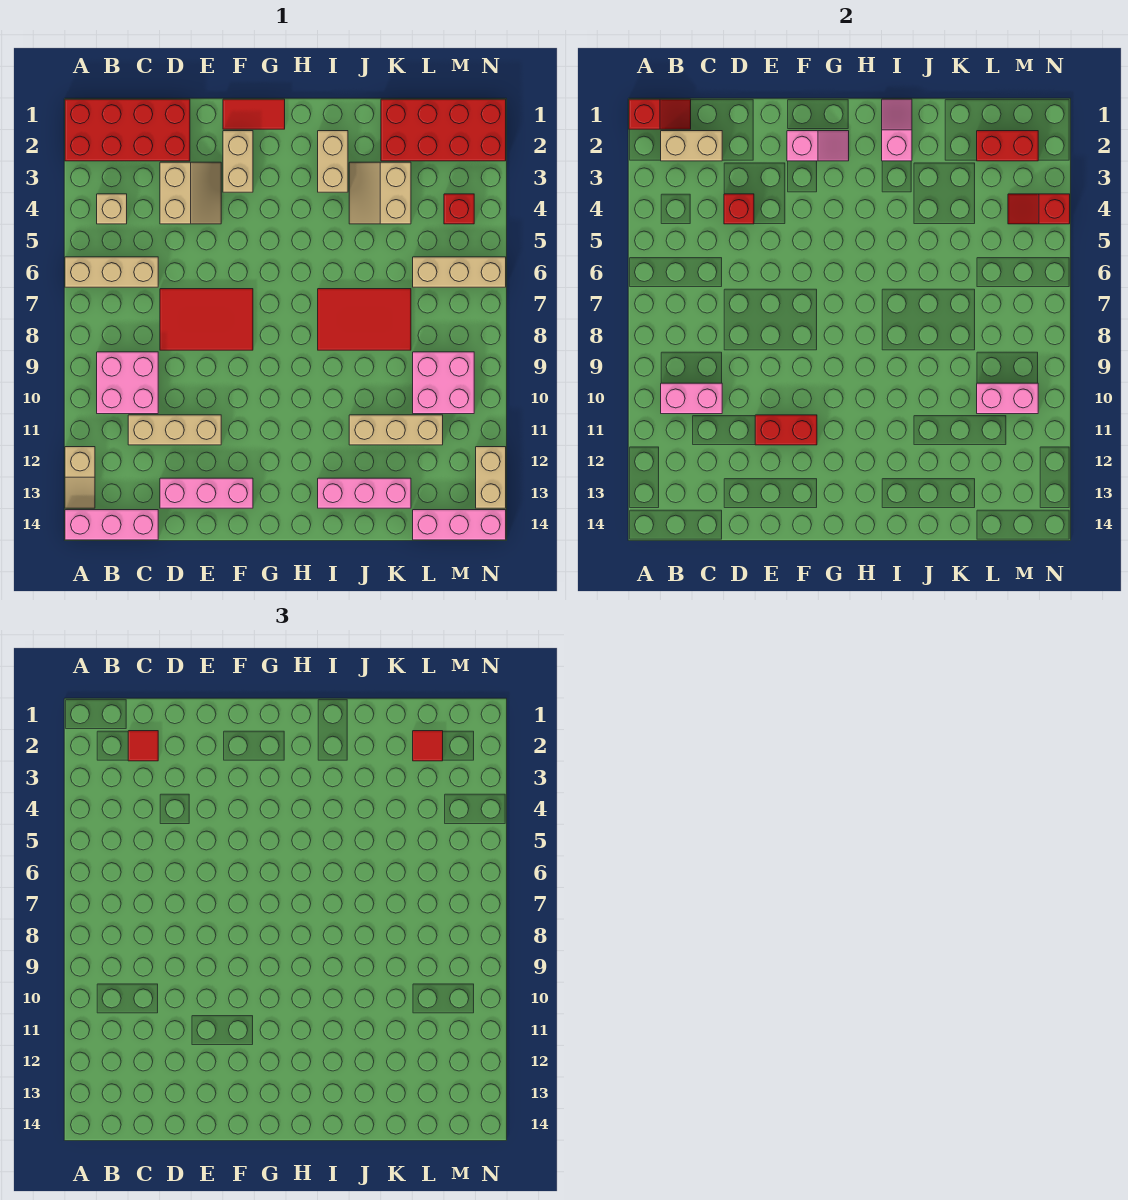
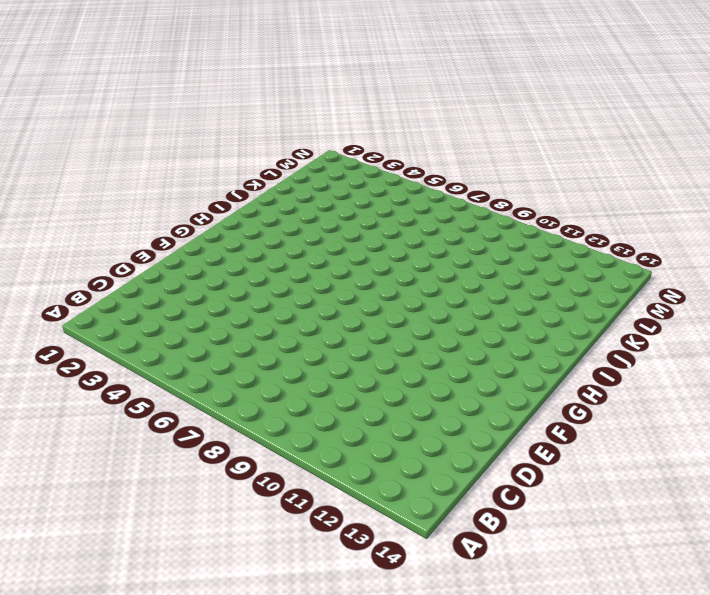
none -> red brick A1:D2 level 1
none -> tan brick A6:C6 level 1
none -> tan slope A12:A13 level 1 top 12
none -> pink brick A14:C14 level 1

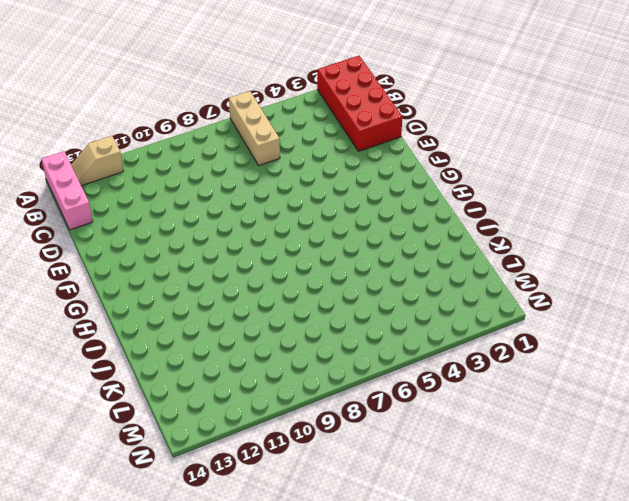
none -> tan brick B4 level 1
none -> pink brick B9:C10 level 1
none -> tan brick C11:E11 level 1
none -> tan slope D3:E4 level 1 top D

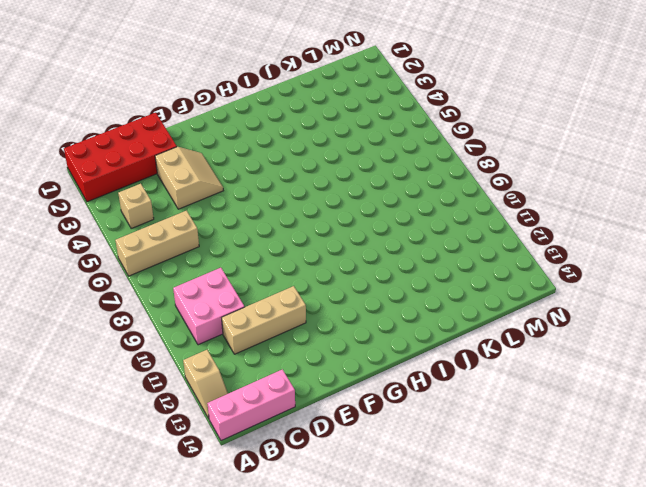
none -> red tile D7:F8 level 1
none -> pink brick D13:F13 level 1
none -> red tile F1:G1 level 1
none -> tan brick F2:F3 level 1

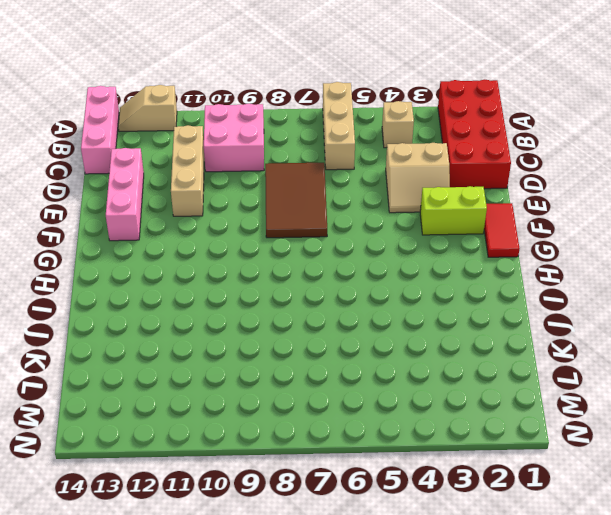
brown tile D7:F8 level 1 -> red tile D7:F8 level 1
lime brick F2:F3 level 1 -> tan brick F2:F3 level 1
none -> tan brick I2:I3 level 1
none -> red tile I7:K8 level 1
none -> pink brick I13:K13 level 1
none -> tan slope J3:K4 level 1 top K

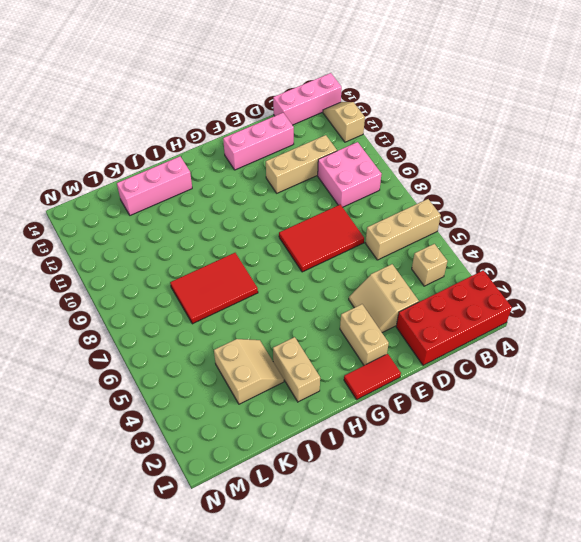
none -> tan brick J11:L11 level 1
none -> red brick K1:N2 level 1
none -> tan brick L6:N6 level 1
none -> pink brick L9:M10 level 1

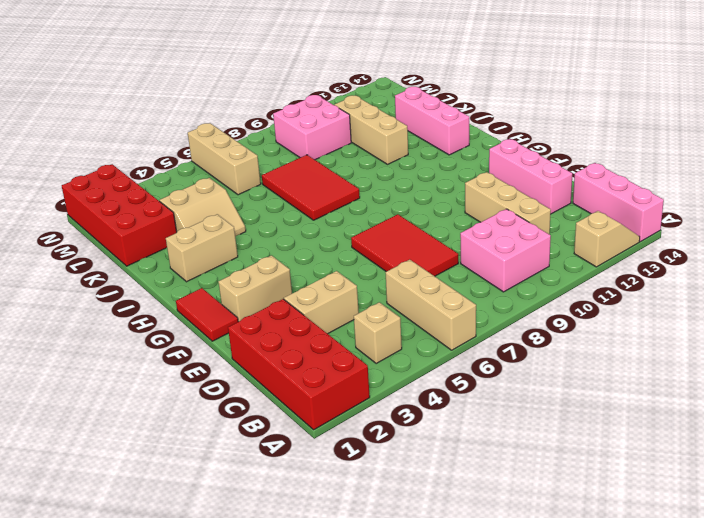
none -> pink brick L14:N14 level 1
none -> red brick M4 level 1
none -> tan brick N12:N13 level 1
none -> red slope A1:B1 level 2 top A

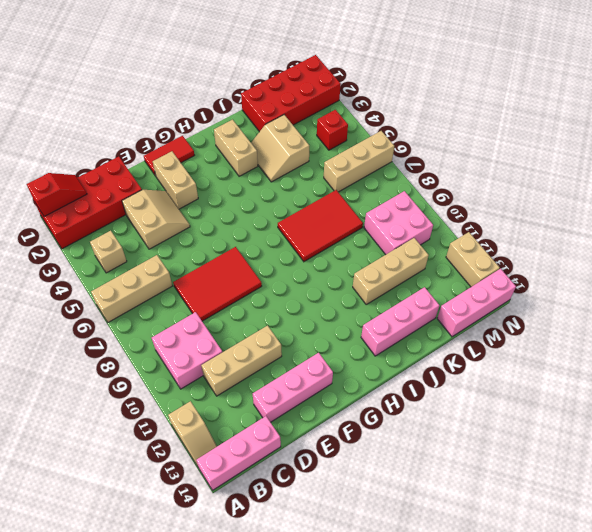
none -> tan brick B2:C2 level 2
none -> pink brick B10:C10 level 2
none -> red brick D4 level 2
none -> red brick E11:F11 level 2

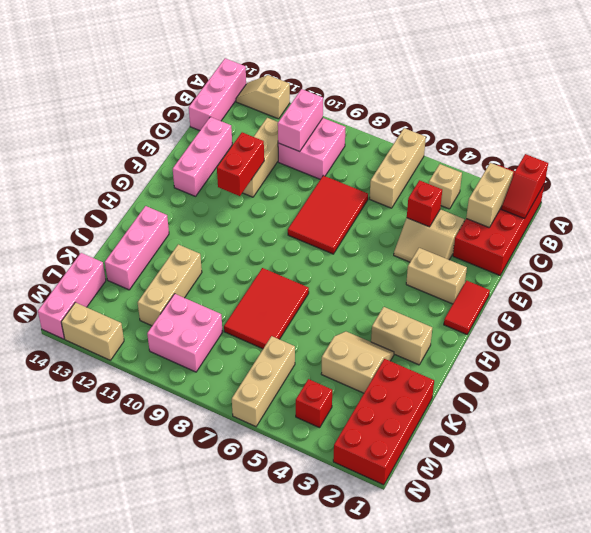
none -> pink slope F2:G2 level 2 top F
none -> pink slope I1:I2 level 2 top 2
none -> red brick L2:M2 level 2
none -> pink brick L10:M10 level 2

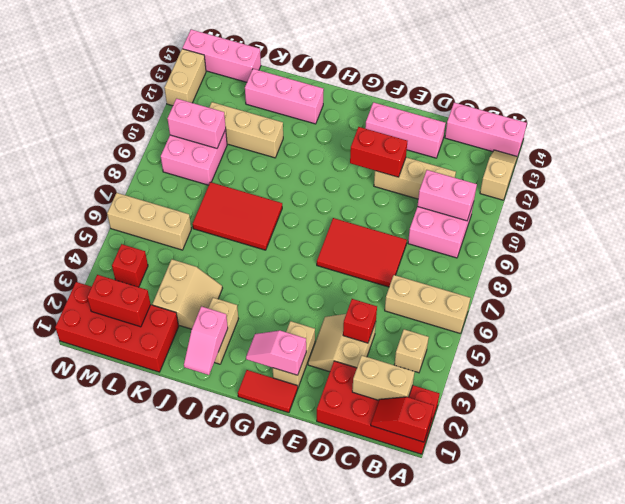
none -> red slope M4:N4 level 2 top N
none -> red tile C2 level 3
none -> red tile L2 level 3

